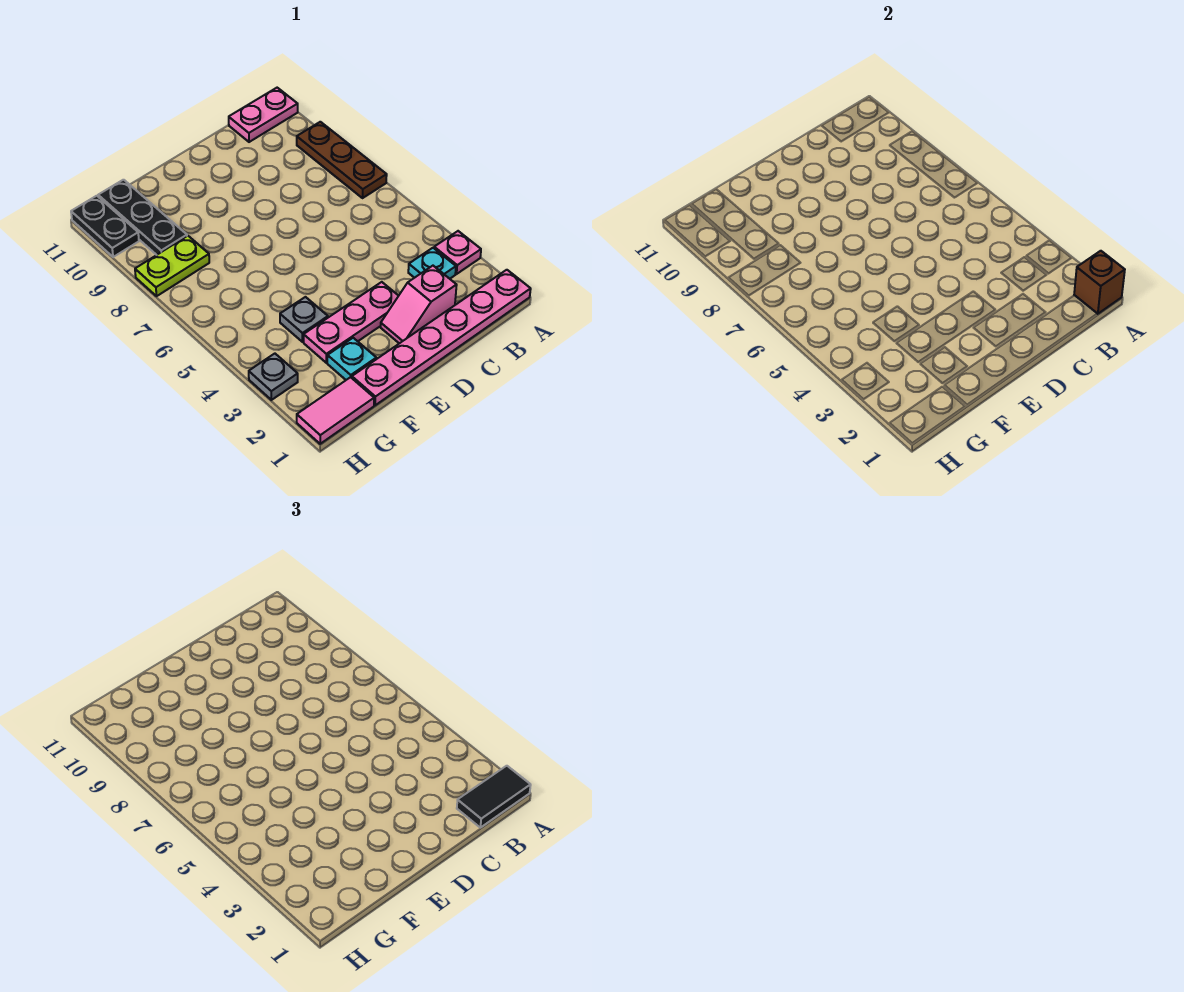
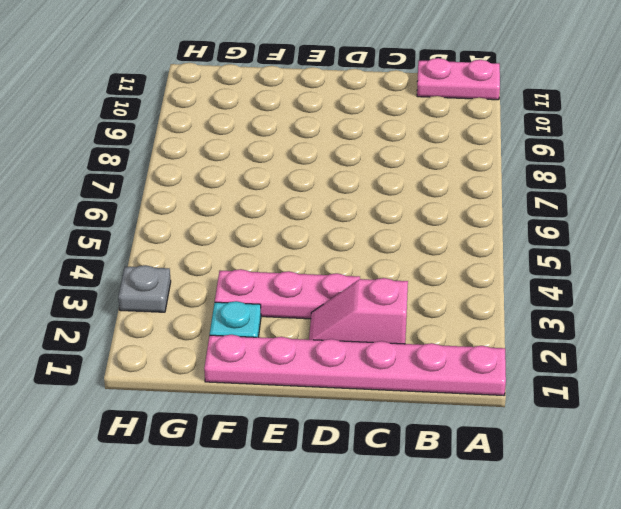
none -> pink plate A3 level 1
none -> brown plate A7:A9 level 1
none -> cyan plate B3 level 1

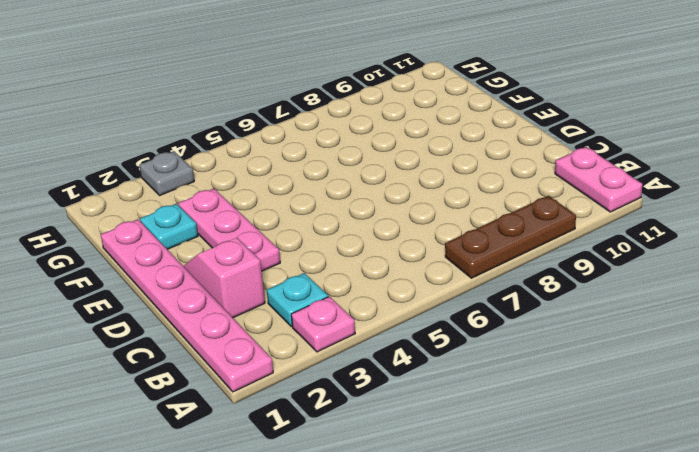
none -> grey plate F4 level 1
none -> pink tile G1:H1 level 1
none -> lime plate G8:H8 level 1

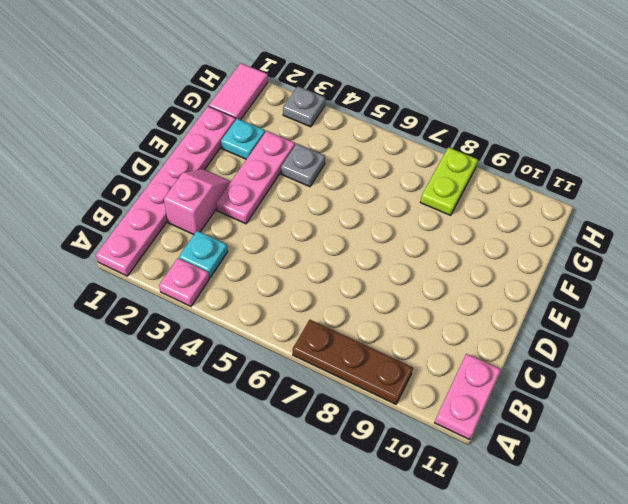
none -> black plate G9:G11 level 1
none -> black plate H10:H11 level 1
none -> brown brick A1 level 2

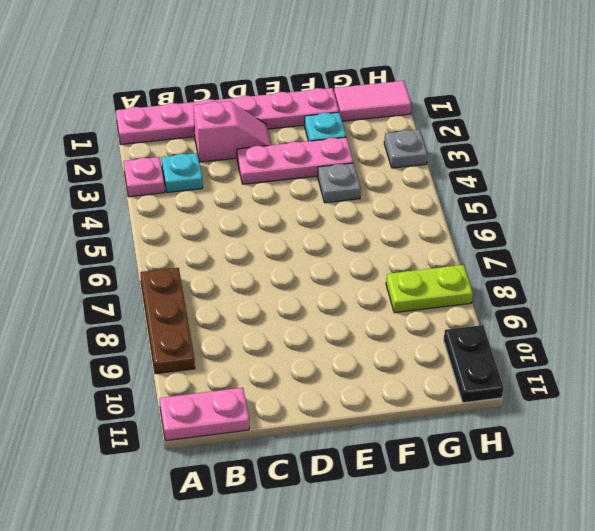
none -> black plate G9:G11 level 1
none -> brown brick A1 level 2
none -> black tile A1:B1 level 3

